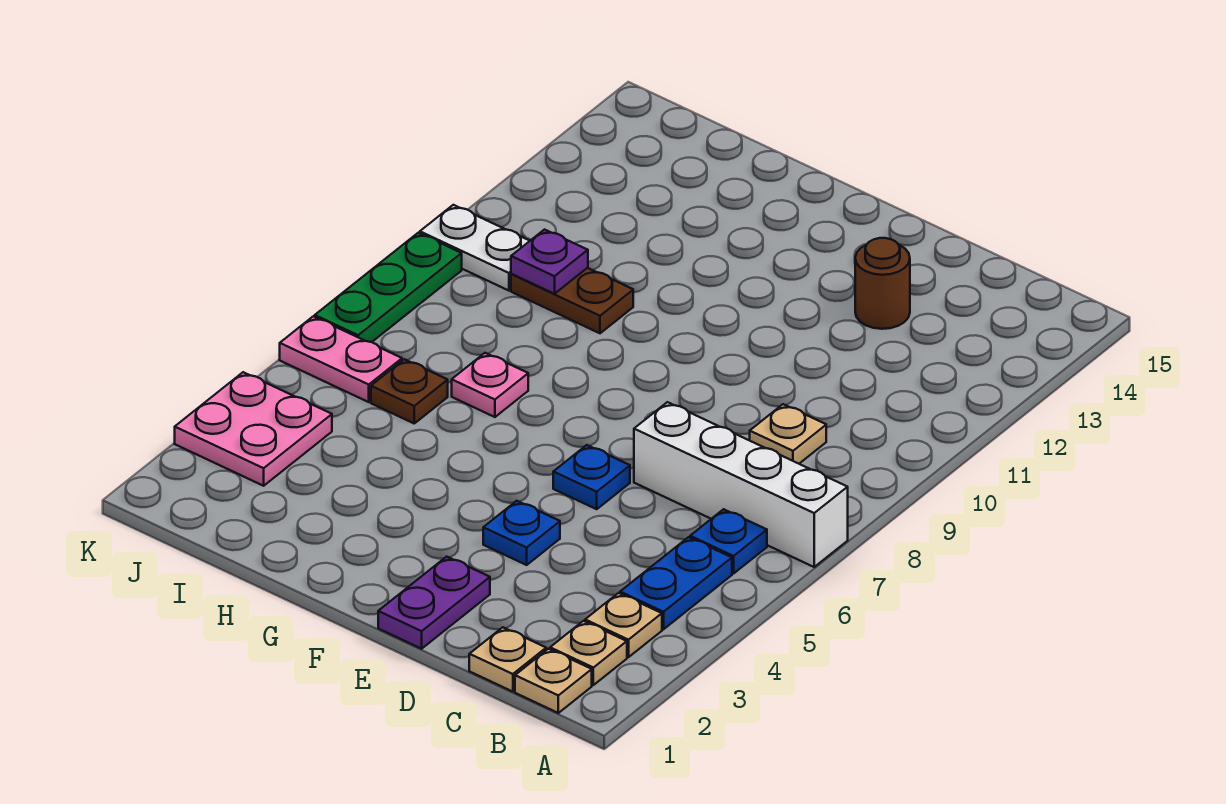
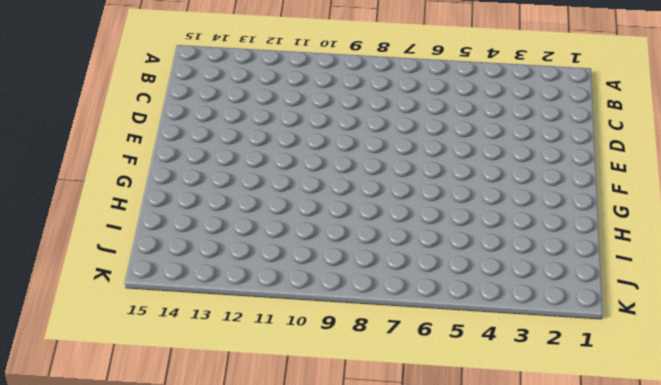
none -> white brick A7:D7 level 1
none -> tan plate B1 level 1
none -> tan plate B2 level 1

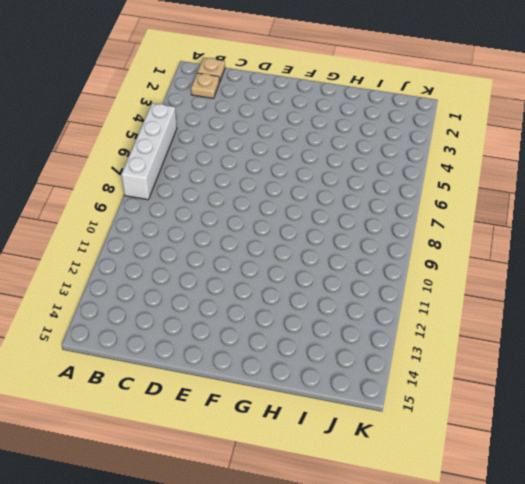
white brick A5:A8 level 1 -> white brick A7:D7 level 1
none -> tan plate B3 level 1
none -> blue plate B4:B5 level 1
none -> blue plate B6 level 1

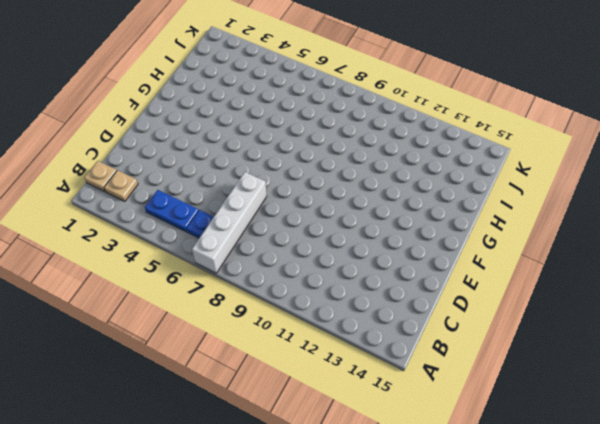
none -> tan plate B3 level 1
none -> tan plate C1 level 1
none -> tan plate C9 level 1

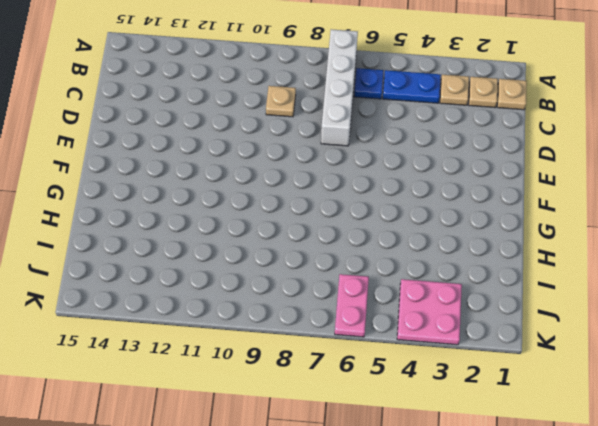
none -> tan plate C1 level 1
none -> brown round brick D13 level 1
none -> purple plate E1:E2 level 1

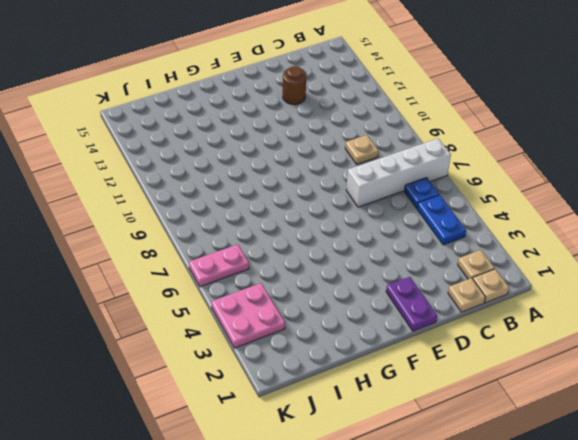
none -> tan plate B3 level 1
none -> blue plate E4 level 1
none -> blue plate E6 level 1

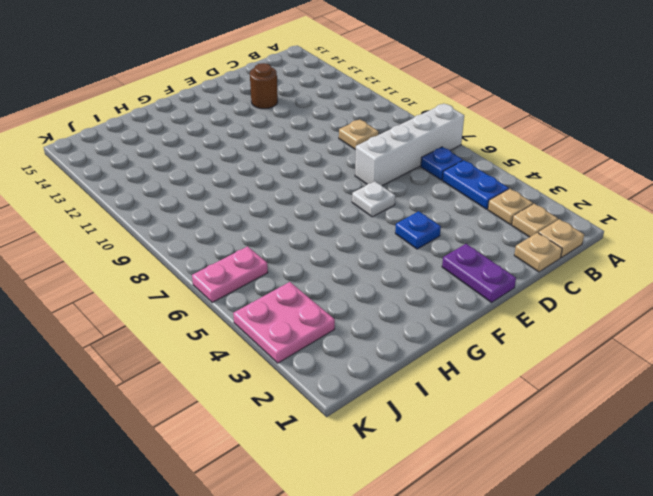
white plate E6 level 1 -> blue plate E6 level 1
none -> pink plate H7 level 1
none -> brown plate H10:I10 level 1
none -> brown plate I6 level 1

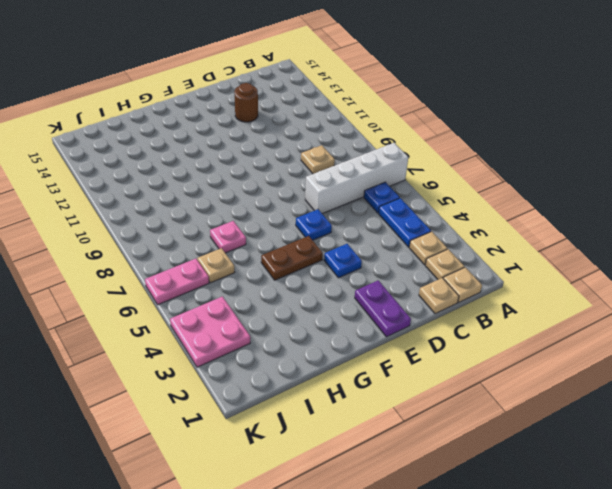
brown plate F5:G5 level 1 -> brown plate H10:I10 level 1
tan plate I6 level 1 -> brown plate I6 level 1
none -> white plate J10:K10 level 1
none -> green plate K7:K9 level 1
none -> purple plate I10 level 2

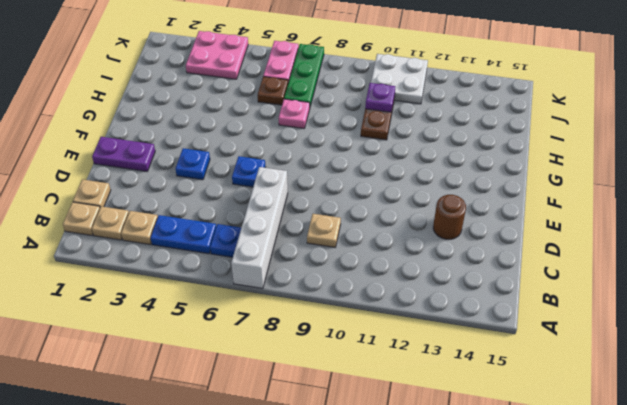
green plate I7:K7 level 1 -> green plate K7:K9 level 1
white plate J10:K11 level 1 -> white plate J10:K10 level 1

